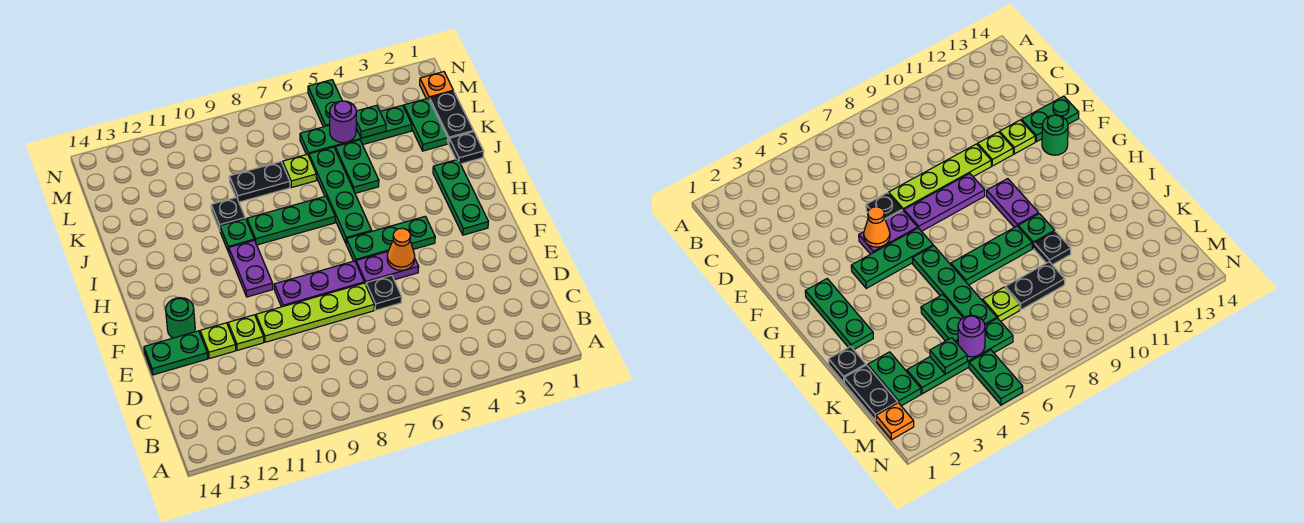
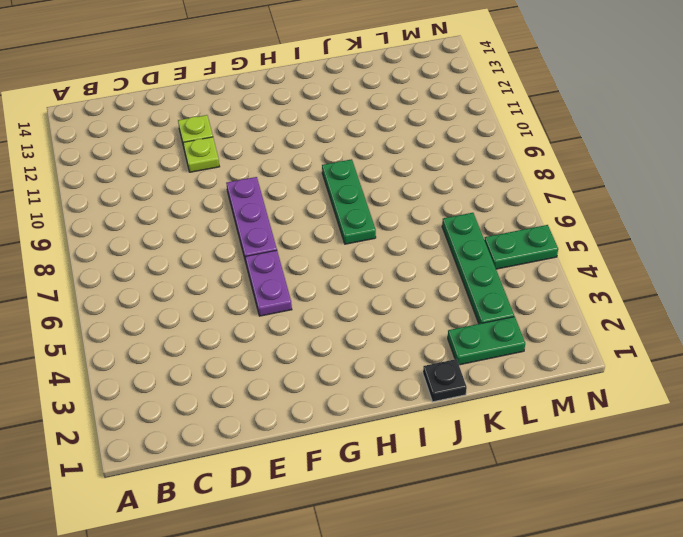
none -> black plate E6 level 1
none -> lime plate E7:E10 level 1
none -> green plate E13:E14 level 1

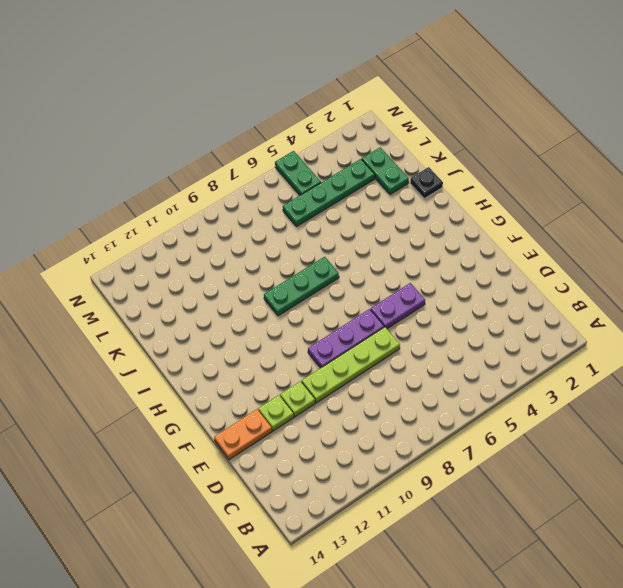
orange plate E13:E14 level 1 -> green plate E13:E14 level 1
none -> black plate E6 level 1
none -> green round brick F13 level 1
none -> green plate G2:I2 level 1

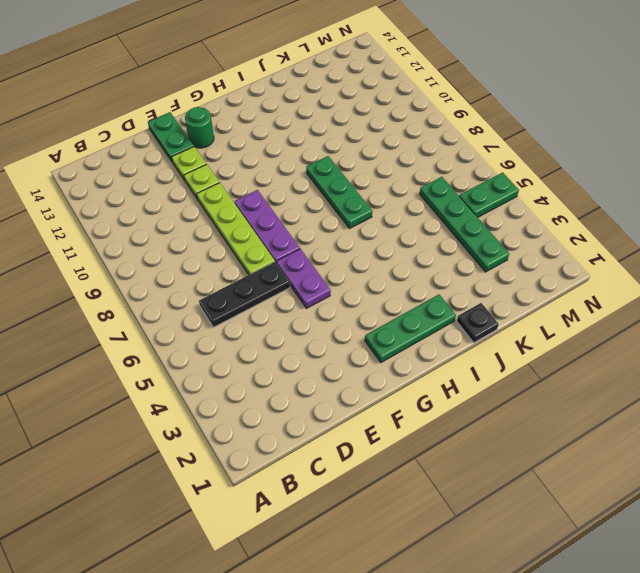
black plate C6:E6 level 1 -> black plate E6 level 1
none -> green plate G4:G6 level 1
none -> purple plate G10:H10 level 1
none -> green plate H6:K6 level 1

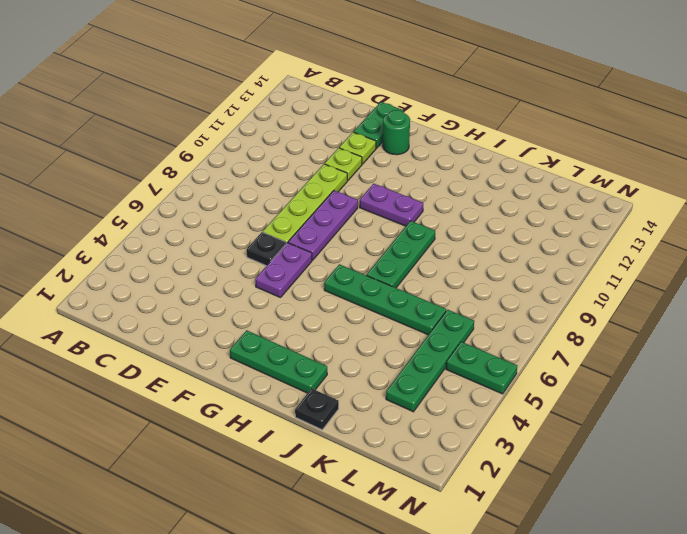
none -> green plate G4:G6 level 1
none -> green plate I10 level 1
none -> green plate J5:K5 level 1

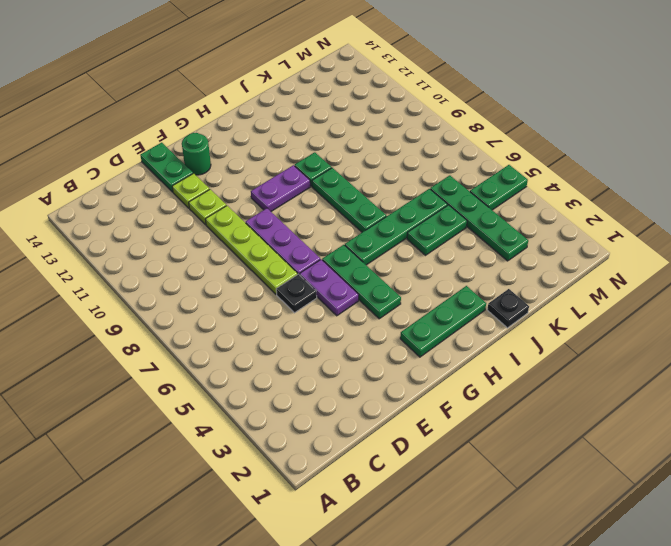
none -> black plate J10 level 1
none -> black plate K1:L1 level 1
none -> green plate K2:L2 level 1

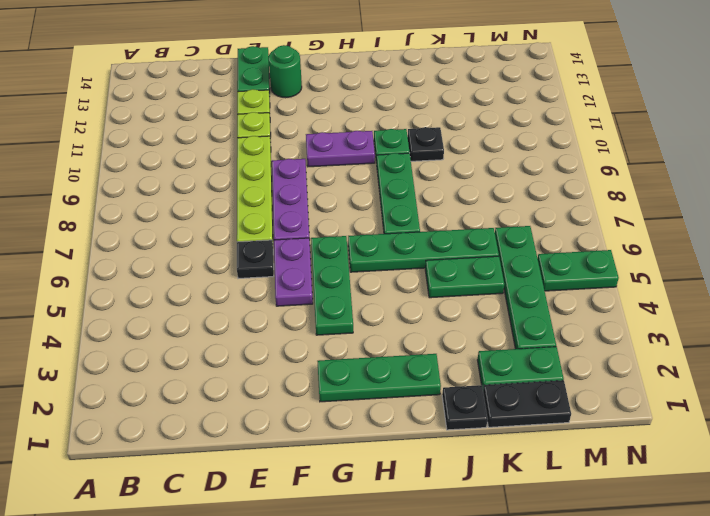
none -> lime plate K7 level 1
none -> black plate K8:K9 level 1
none -> orange plate M1 level 1

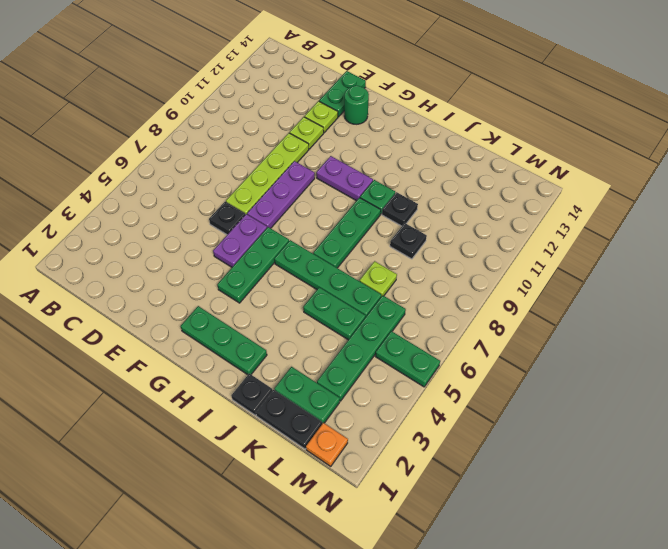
black plate K9 level 1 -> black plate K8:K9 level 1
none -> orange cone F5 level 2
none -> green plate L4 level 2
none -> purple round brick L5 level 2

